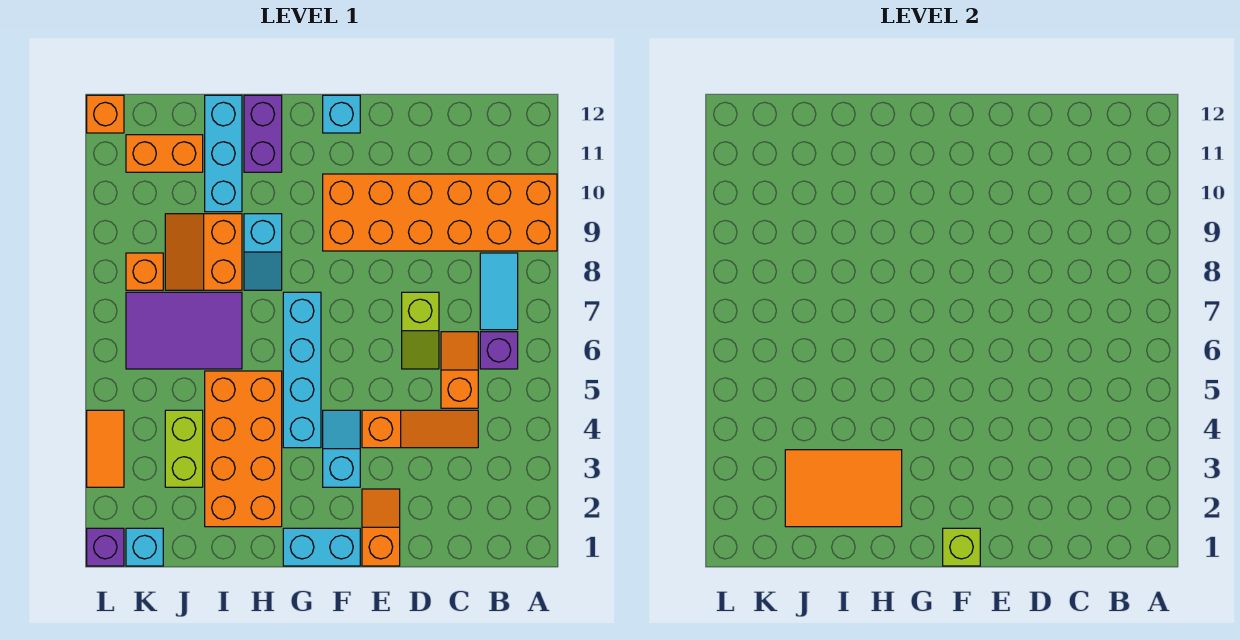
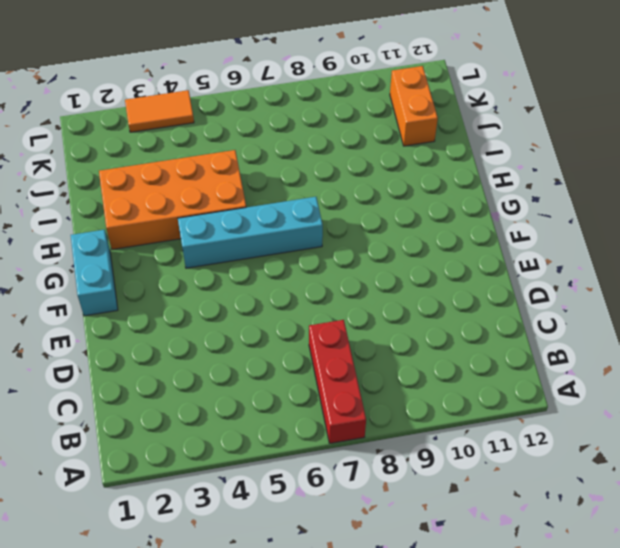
red brick A7:C7 level 1 -> cyan tile B7:B8 level 1
none -> orange brick A9:F10 level 1
none -> purple brick B6 level 1
none -> orange slope C4:E4 level 1 top E

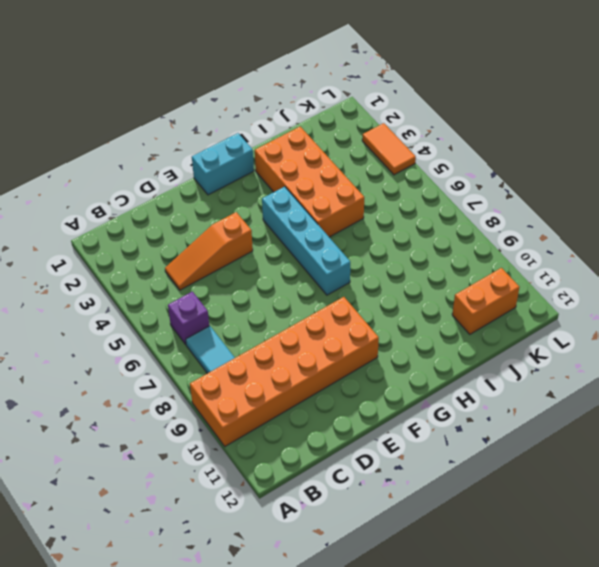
none -> orange slope C5:C6 level 1 top 5
none -> lime slope D6:D7 level 1 top 7
none -> orange slope E1:E2 level 1 top 1

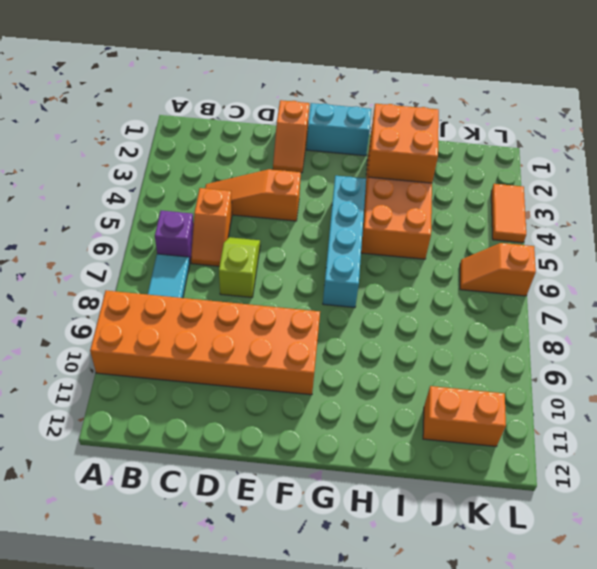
orange brick H2:I3 level 2 -> orange tile H2:J3 level 2
orange slope K6:L6 level 1 top L -> purple tile I6:K7 level 1
none -> cyan slope F3:F4 level 1 top 3
none -> cyan brick F12 level 1
none -> cyan slope H8:H9 level 1 top 9

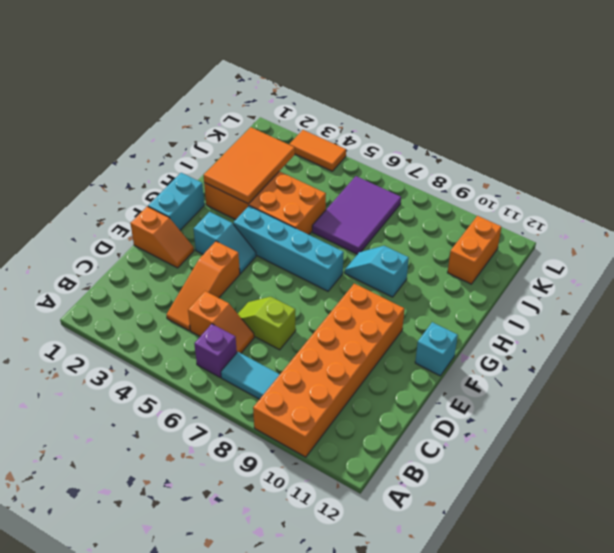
none -> purple brick H11:H12 level 1
none -> orange slope I8:J9 level 1 top I
none -> cyan brick I10:I12 level 1

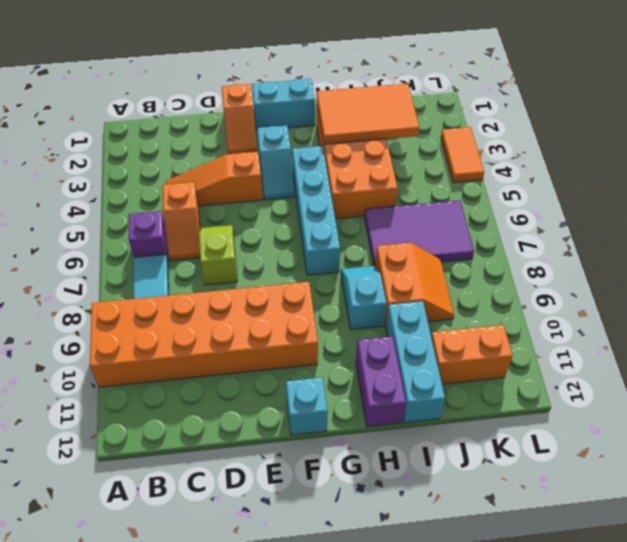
none -> lime brick J3:J4 level 1
none -> cyan brick K1 level 1
none -> orange brick K8 level 1

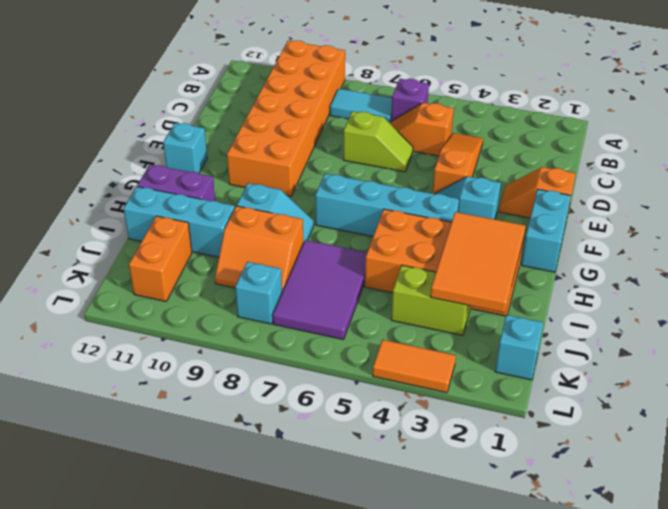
cyan brick K8 level 1 -> orange brick K8 level 1
none -> purple brick L1 level 1
none -> orange brick L12 level 1
none -> lime brick F1 level 2

